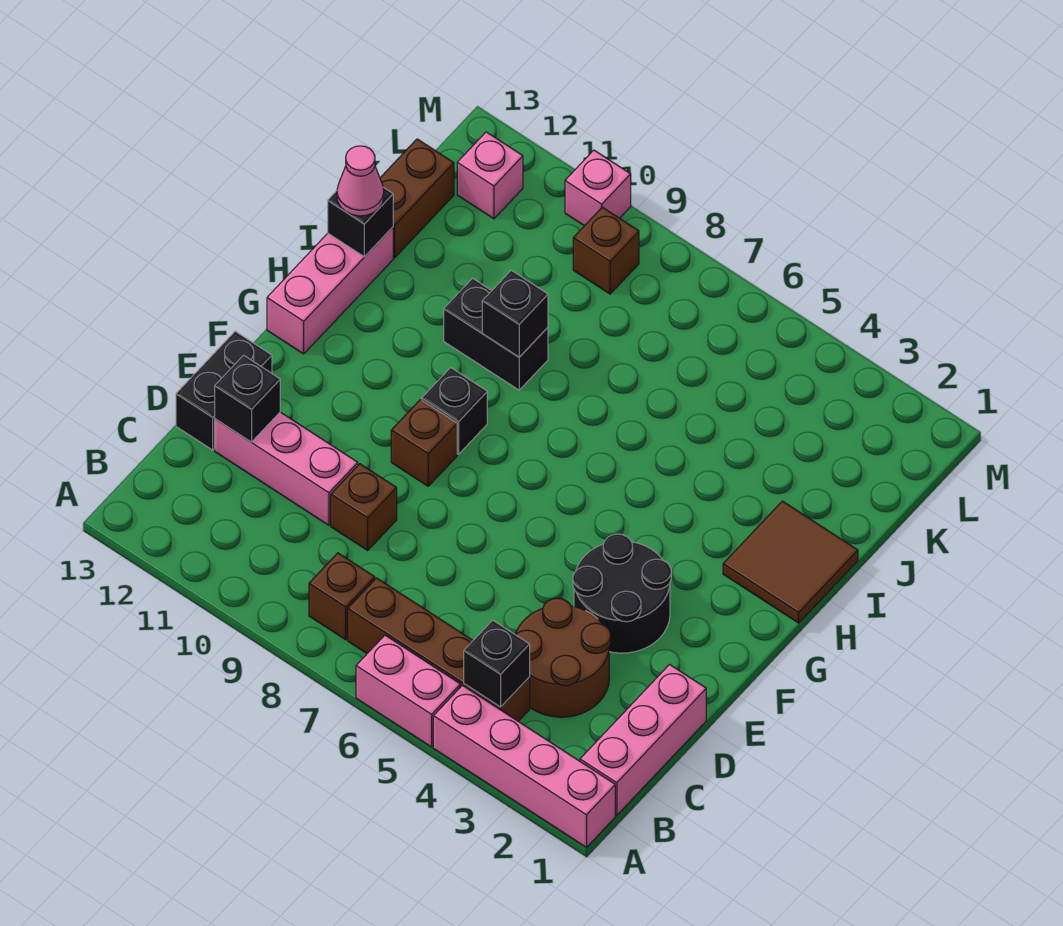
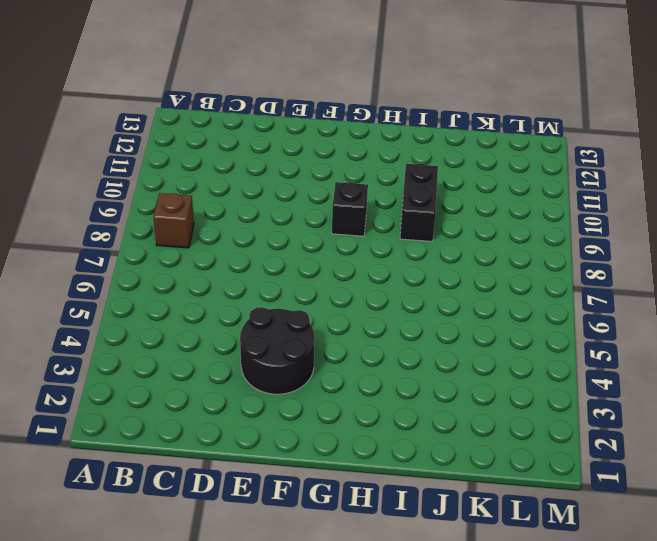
none -> pink brick A1:A4 level 1
none -> pink brick A5:A6 level 1
none -> pink brick B1:D1 level 1

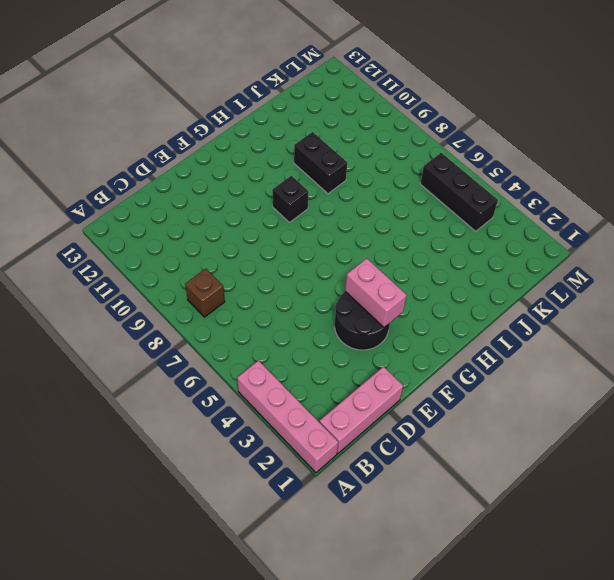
pink brick F3:F4 level 2 -> pink brick A5:A6 level 1
black brick L4:L6 level 1 -> none
none -> brown brick B4:B7 level 1
none -> brown round brick C3:D4 level 1
none -> brown brick D9 level 1

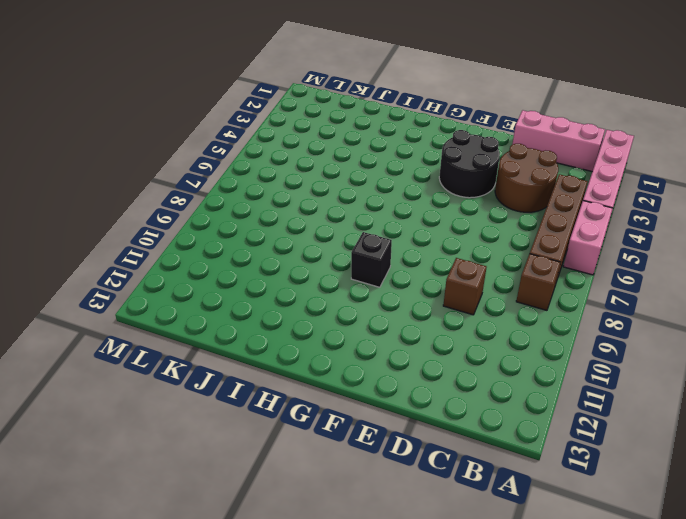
none -> pink brick D10:D12 level 1
none -> black brick D13:E13 level 1
none -> brown brick F9 level 1

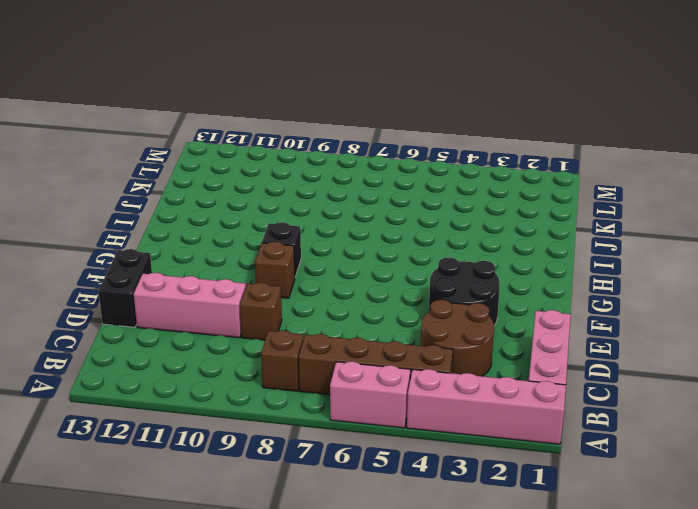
none -> pink brick G13:I13 level 1
none -> brown tile H1:I2 level 1
none -> black brick I9:I10 level 1

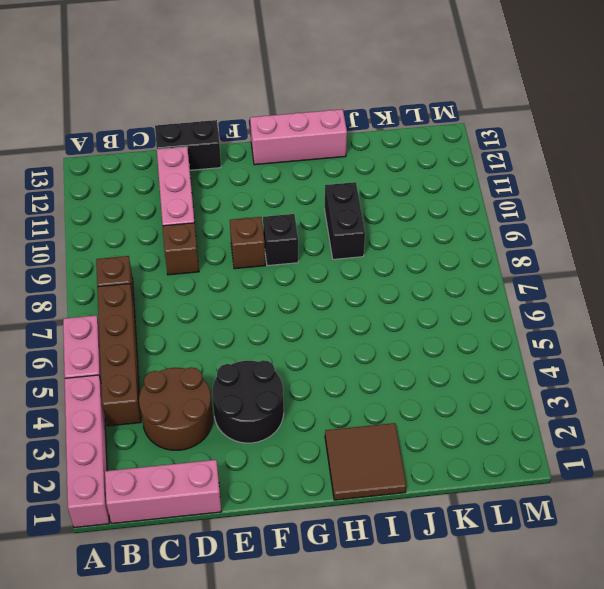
none -> brown brick J13:K13 level 1
none -> brown brick L9 level 1
none -> pink brick L12 level 1

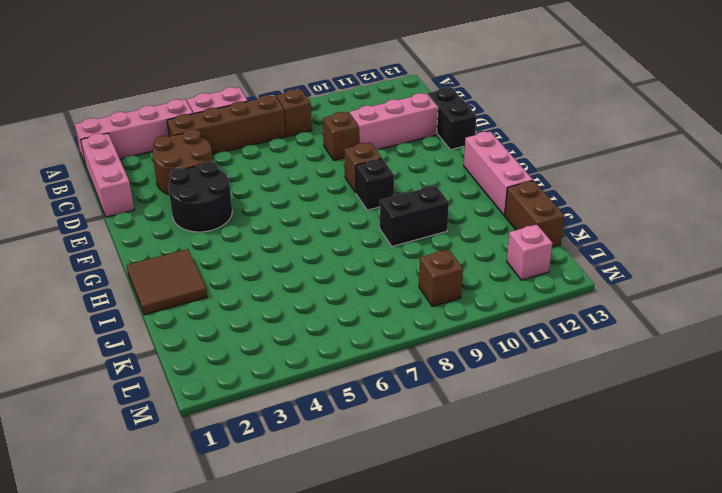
none -> pink brick M10 level 1
none -> black brick B4 level 2
none -> black brick D12 level 2

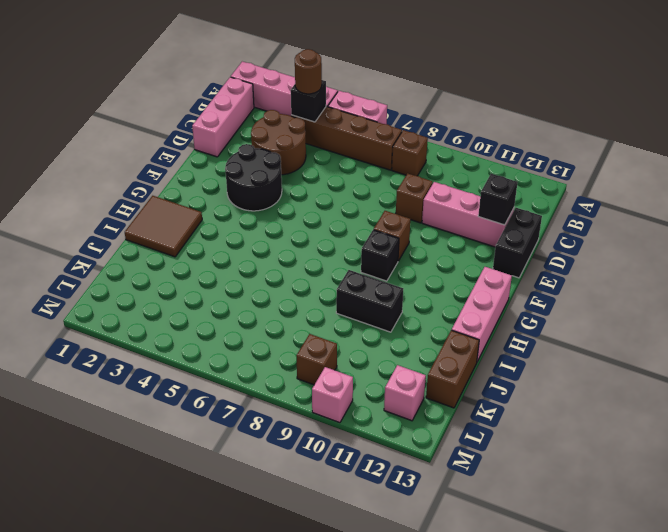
brown round brick B4 level 3 -> none
none -> black brick I9 level 2
none -> black brick I13 level 2
none -> pink cone I13 level 3

